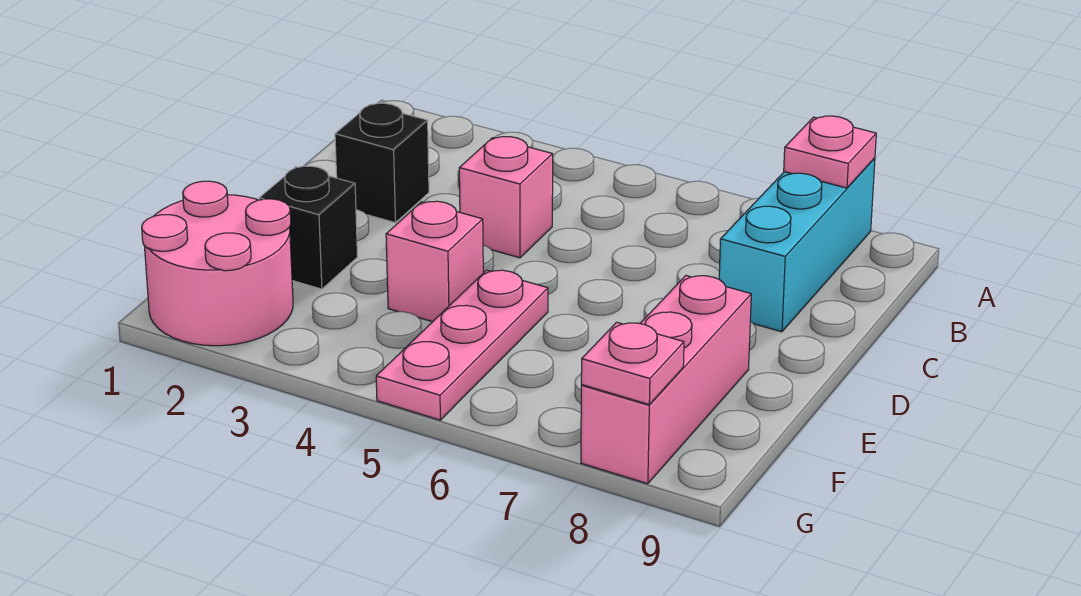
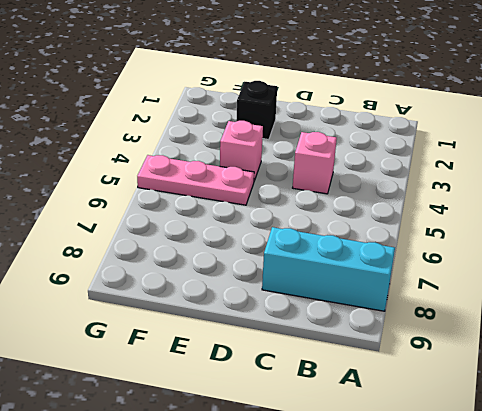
none -> black brick C2 level 1
none -> pink brick E8:G8 level 1

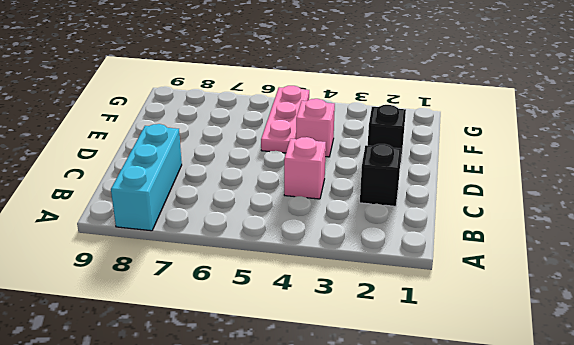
none -> pink brick E8:G8 level 1
none -> pink round brick F1:G2 level 1

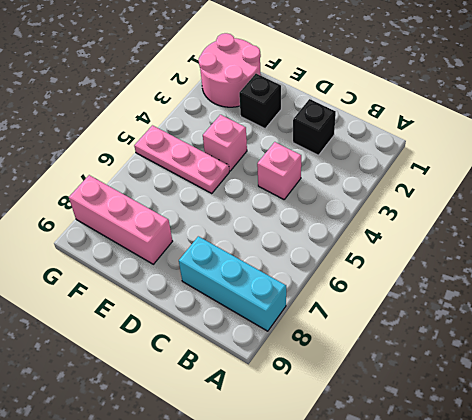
none -> pink plate A8 level 2
none -> pink plate G8 level 2

